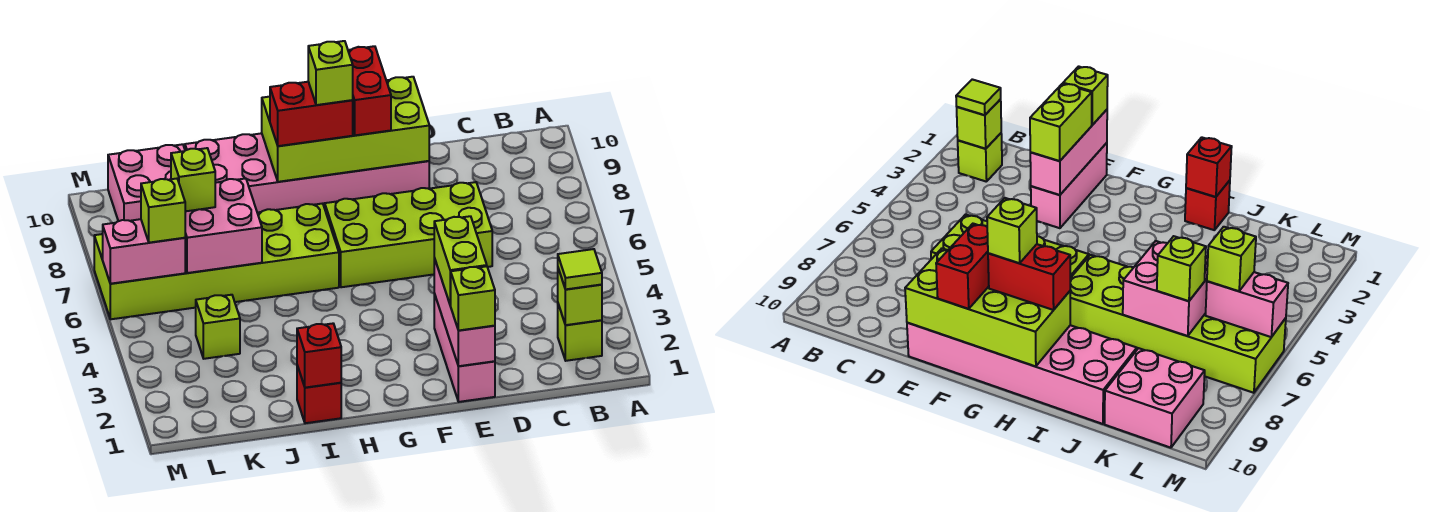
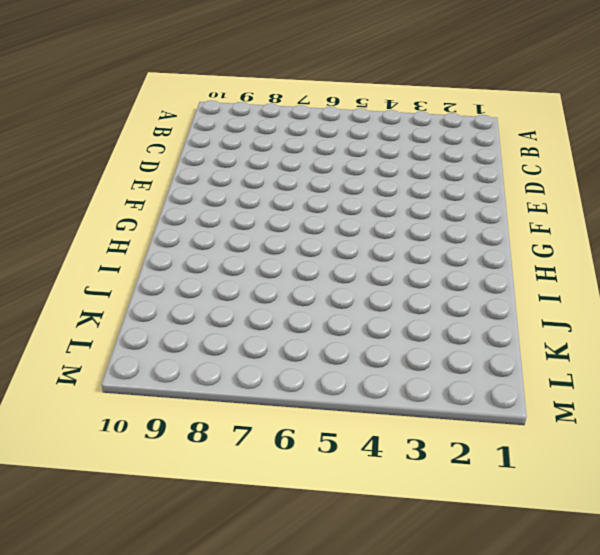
none -> lime brick B2 level 1
none -> lime brick D6:G7 level 1
none -> pink brick E1:E3 level 1

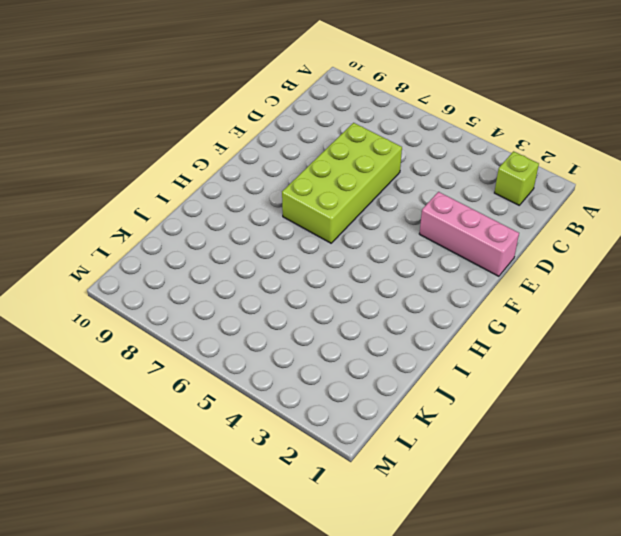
none -> pink brick E9:J10 level 1
none -> lime brick H6:M7 level 1
none -> red brick I1 level 1

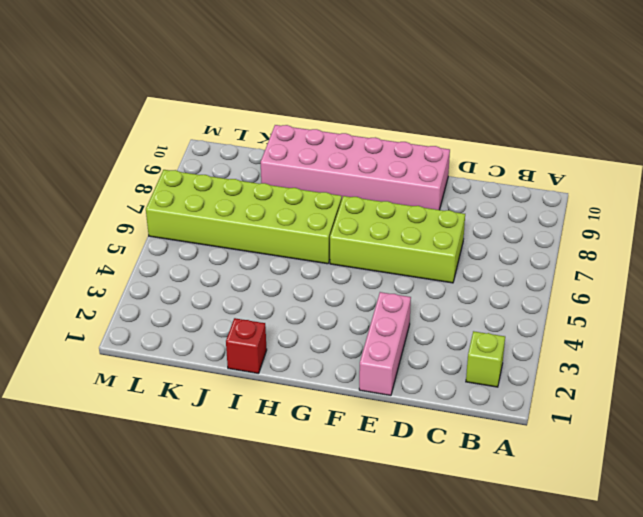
none -> lime brick K4 level 1
none -> pink brick K9:L10 level 1
none -> lime brick B2 level 2

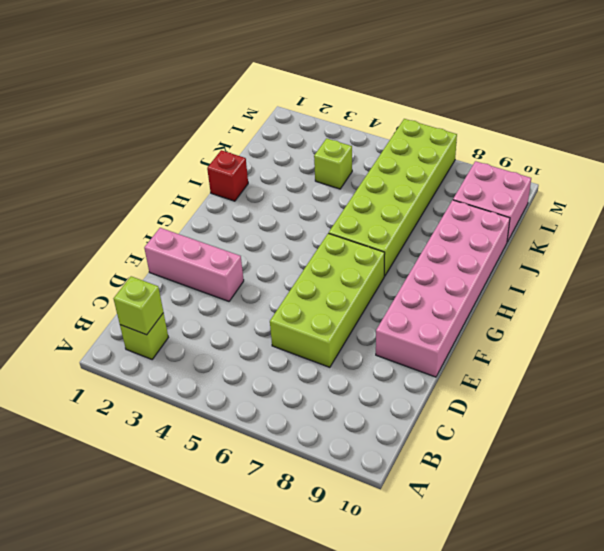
none -> pink brick E1:E3 level 2
none -> lime brick E9:H10 level 2
none -> red brick I1 level 2

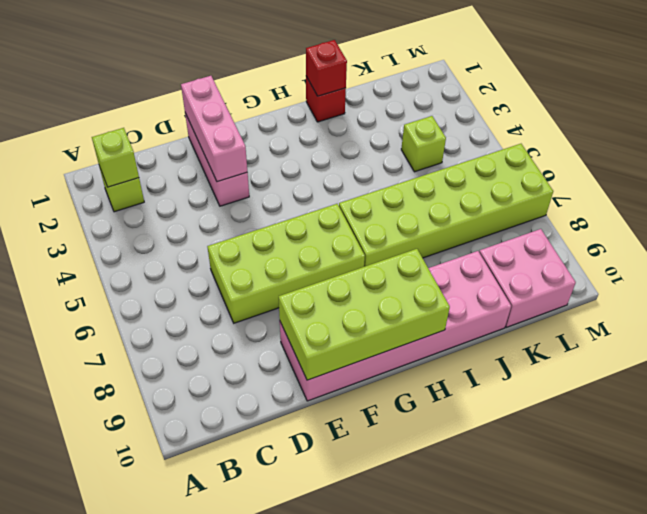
none -> pink brick J6:K7 level 2
none -> pink brick L6:M6 level 2
none -> lime tile B2 level 3

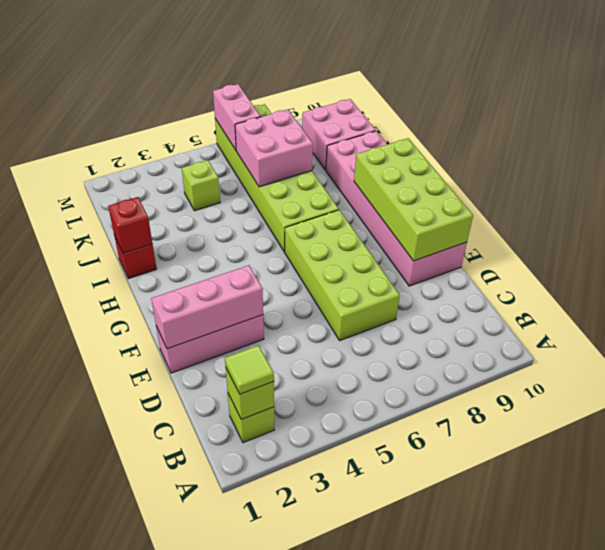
none -> lime brick E1 level 3
none -> lime brick E2:E3 level 3
none -> red brick F9:F10 level 3

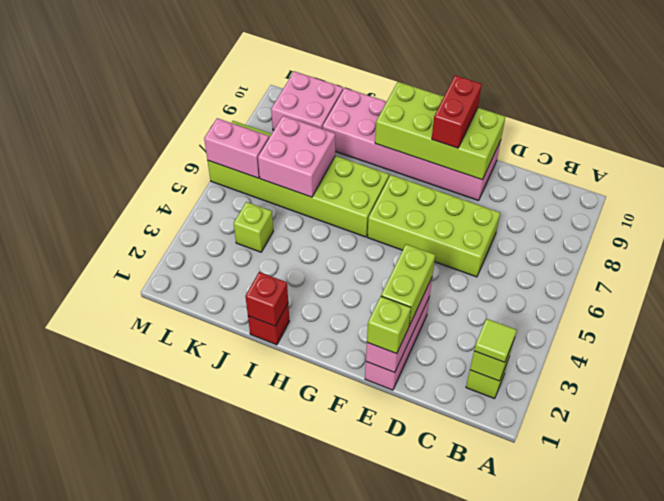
none -> red brick G9:H9 level 3
none -> lime brick K7 level 3
none -> lime brick L6 level 3

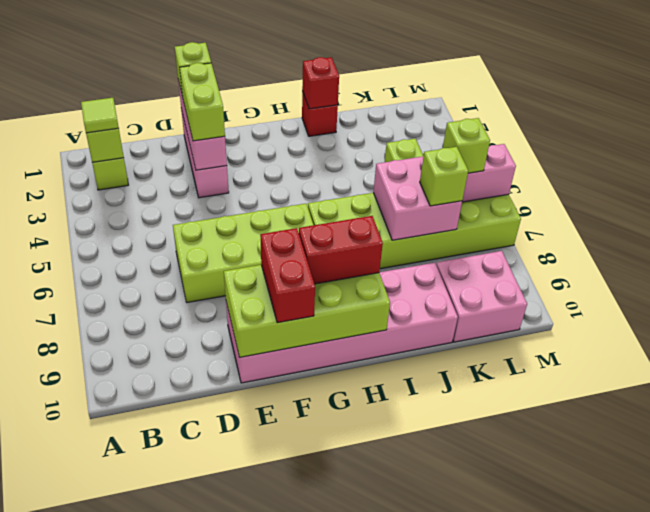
none -> lime brick G9 level 4

